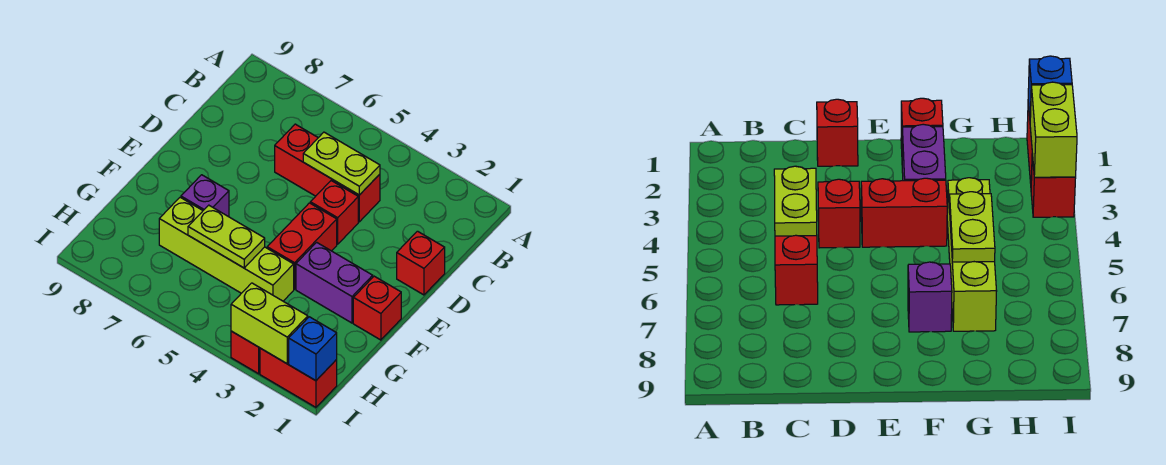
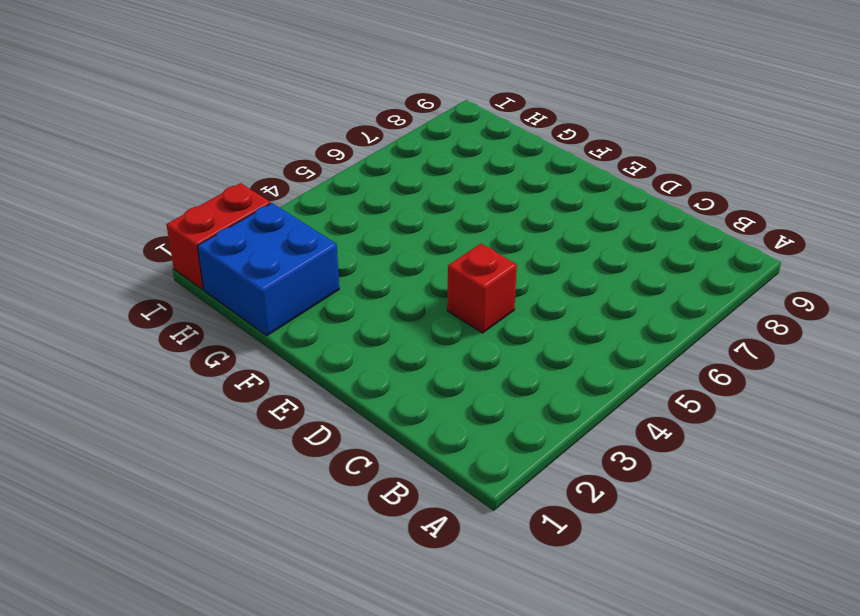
blue brick G1:H2 level 1 -> none
none -> red brick C4:C6 level 1
none -> red brick D1 level 1
none -> red brick E4:F4 level 1

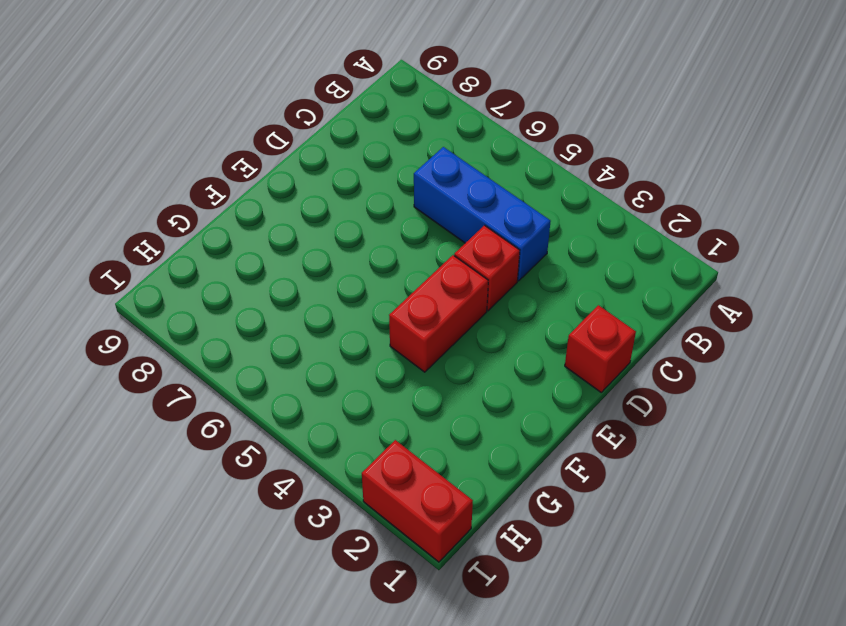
blue brick C4:C6 level 1 -> red brick C4:C6 level 1
none -> red brick F1 level 1
none -> purple brick F2:F3 level 1
none -> purple brick F7 level 1

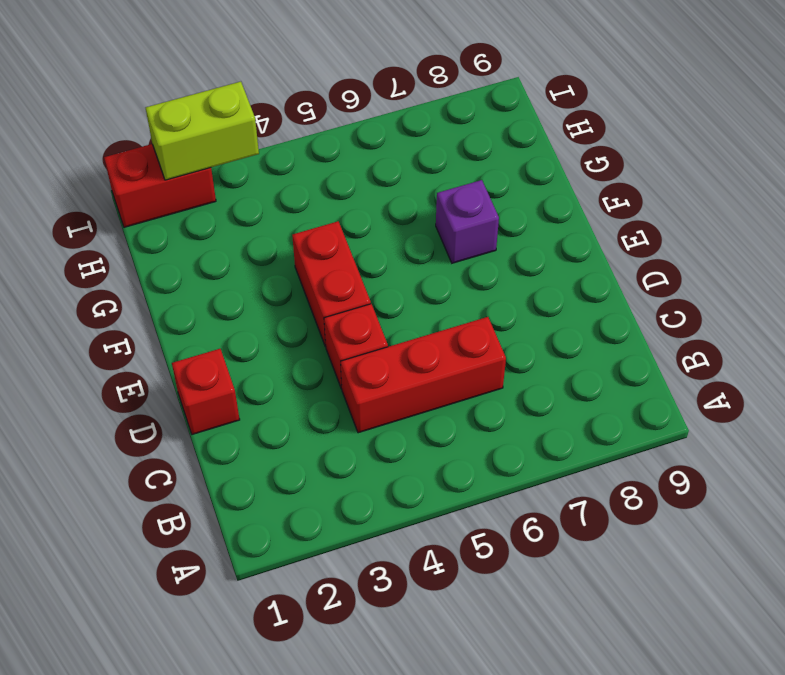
none -> red brick F1 level 1
none -> purple brick F2:F3 level 1
none -> lime brick G4:G7 level 1

